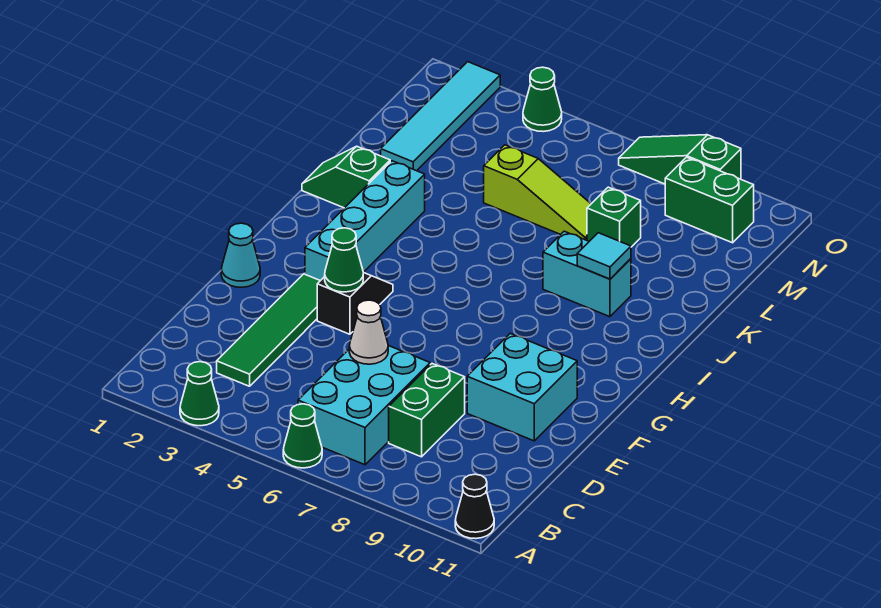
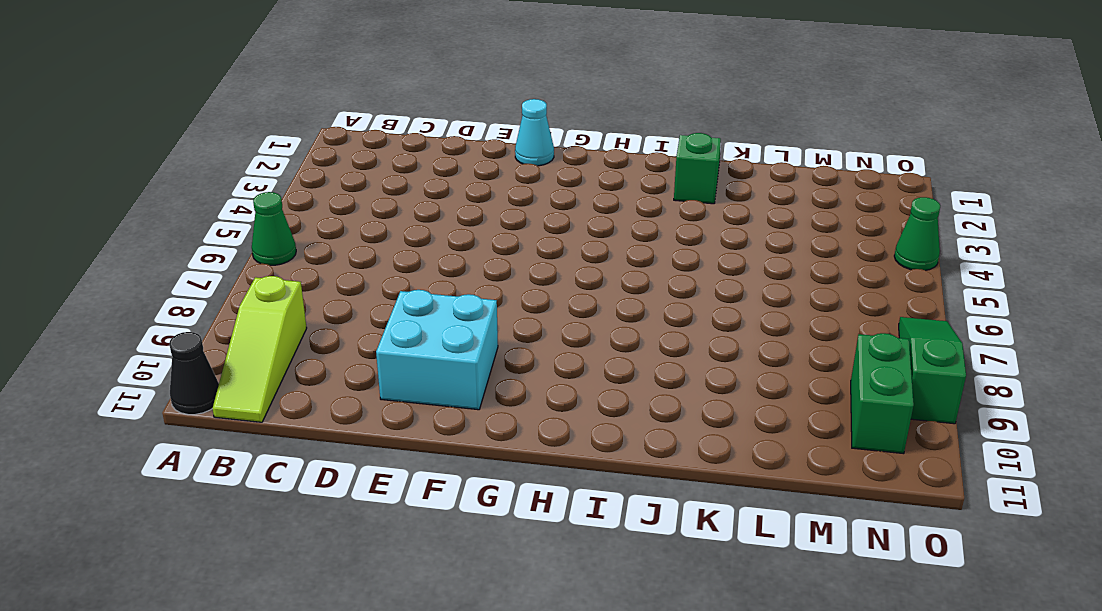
lime slope B9:B11 level 1 top 9 -> lime slope L5:L7 level 1 top 5
none -> green cone A3 level 1
none -> cyan brick B6:D7 level 1
none -> green tile C3:F3 level 1

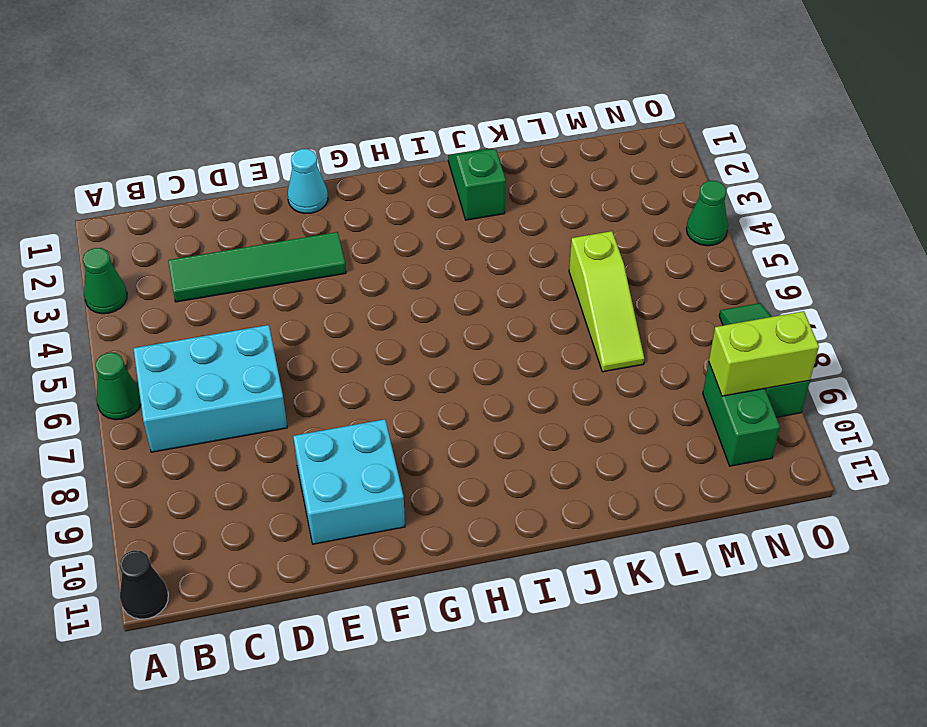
lime brick N9:O9 level 2 -> none
none -> green brick C8:D8 level 1
none -> black slope F4:G4 level 1 top F
none -> cyan brick G3:J3 level 1

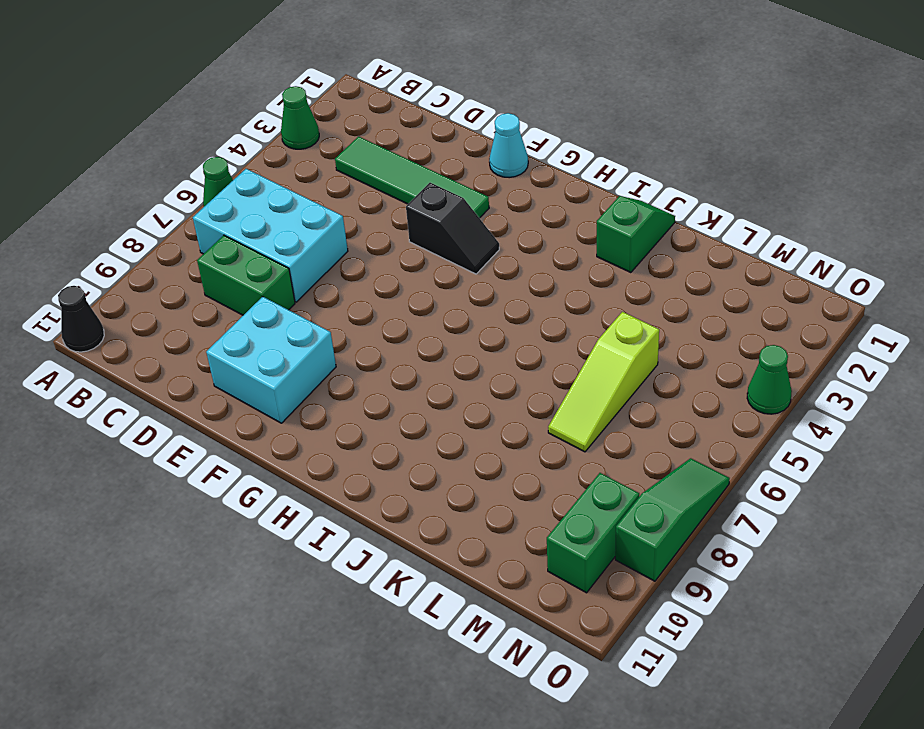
none -> cyan brick G3:J3 level 1
none -> cyan brick J8:J9 level 1
none -> cyan tile L2:O2 level 1

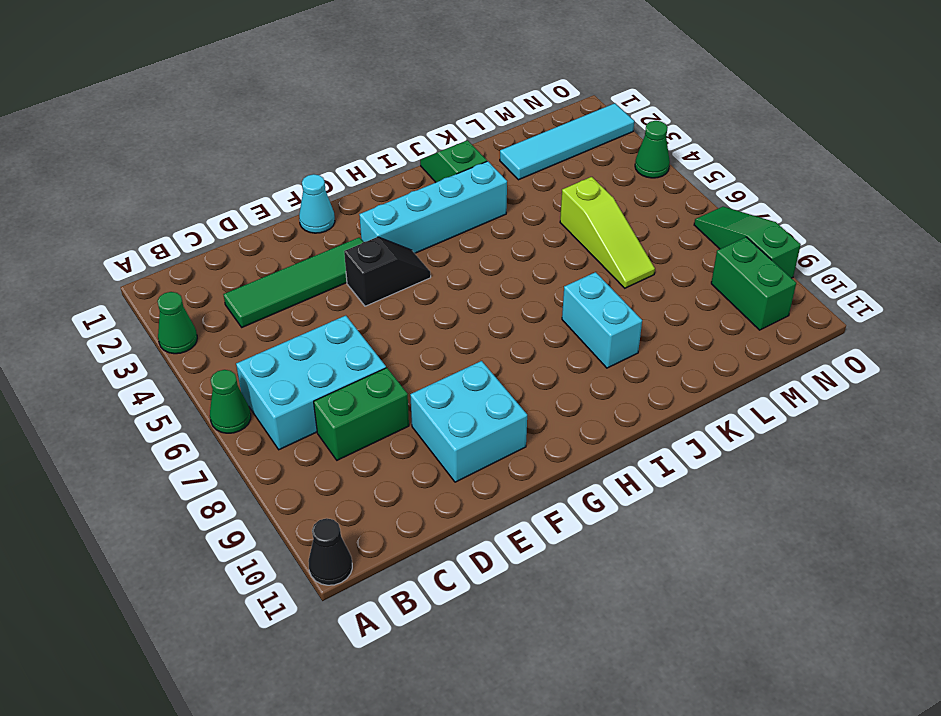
none -> green brick L8 level 1
none -> white cone D6 level 2
none -> green cone F4 level 2

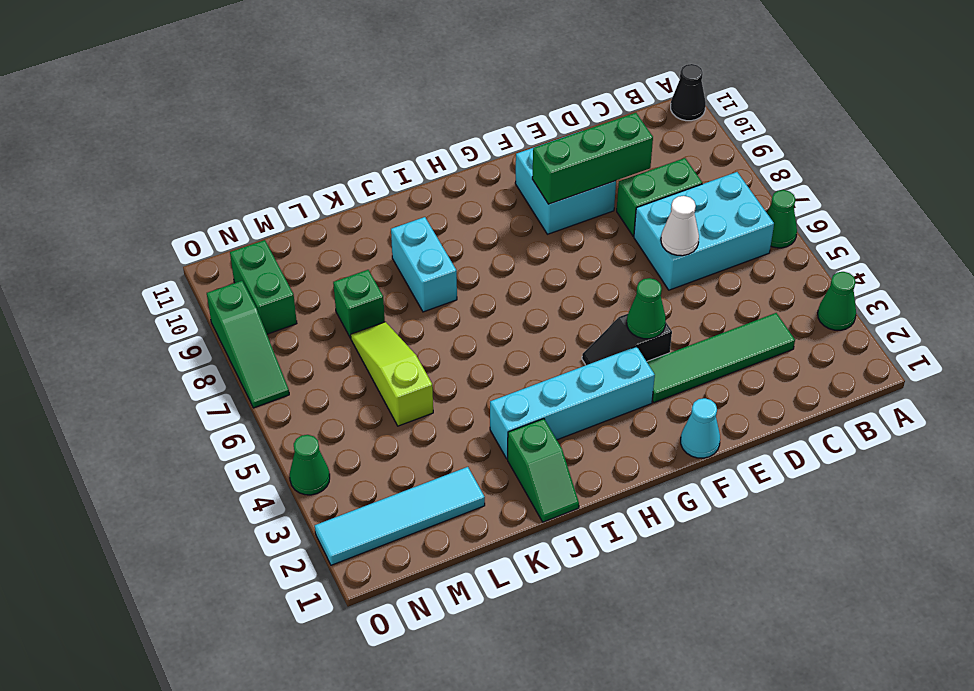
green brick D9:F9 level 2 -> none
none -> cyan tile J9 level 2

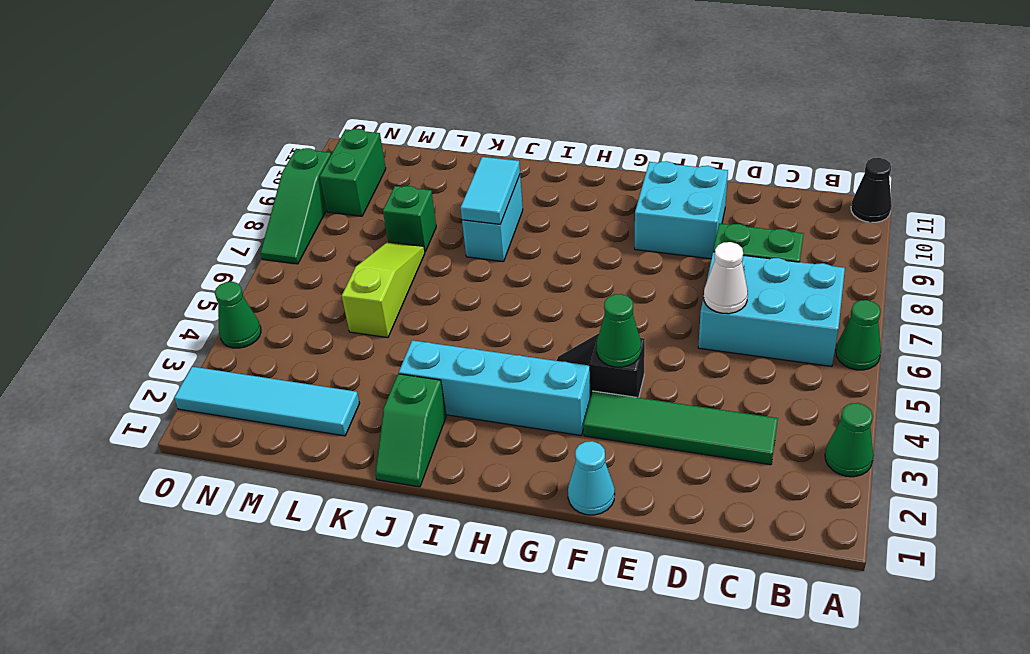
cyan tile J8:J9 level 2 -> cyan tile J9 level 2

